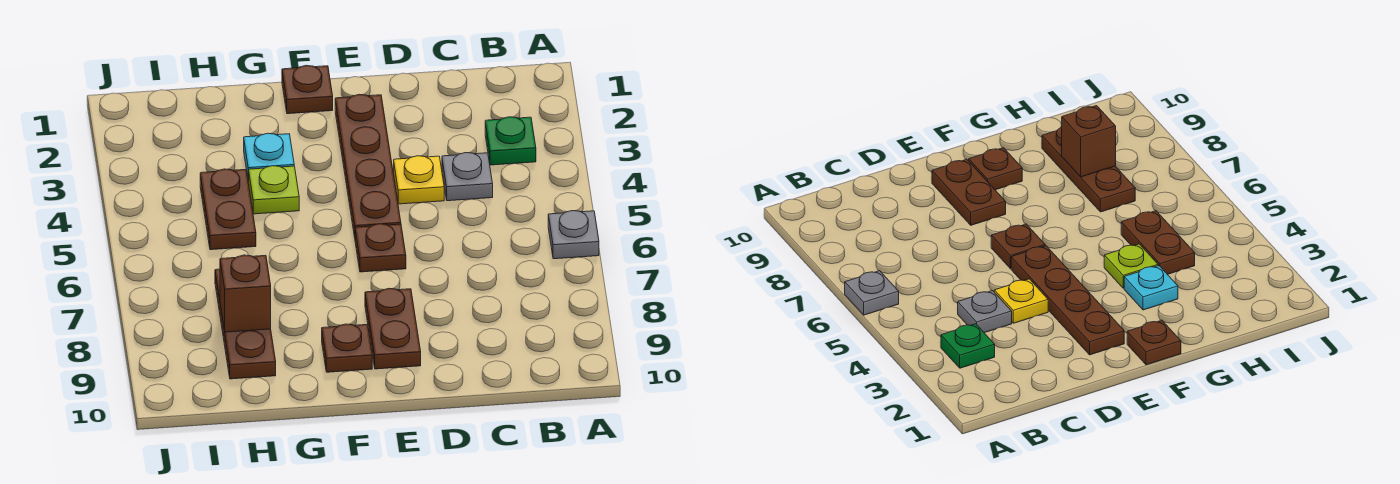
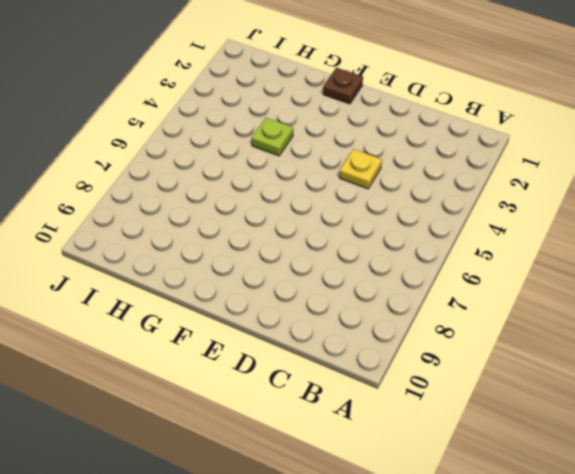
none -> grey plate A6 level 1
none -> green plate B3 level 1
none -> grey plate C4 level 1

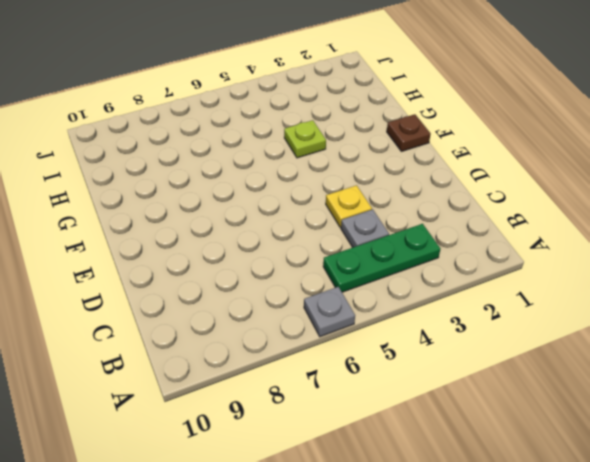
green plate B3:B5 level 1 -> green plate B3 level 1
none -> brown plate E2:E5 level 1
none -> brown plate E6 level 1
none -> brown plate E8:E9 level 1

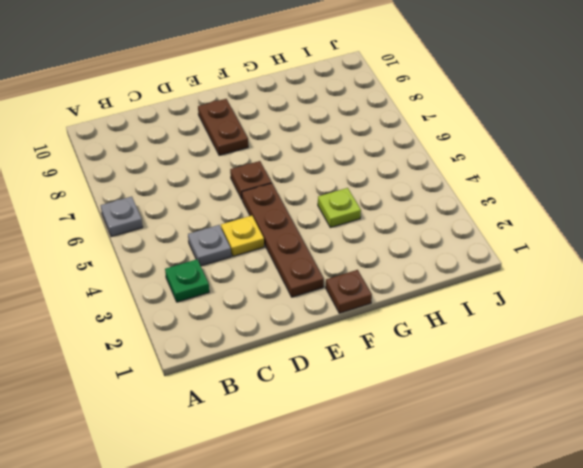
none -> brown plate F9 level 1
none -> cyan plate G3 level 1
none -> brown plate H4:H5 level 1

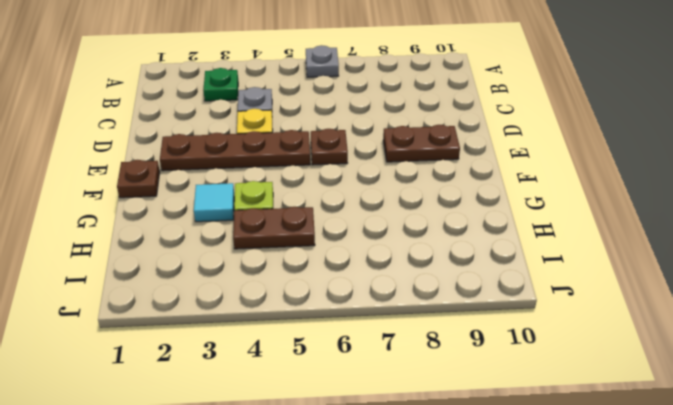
cyan tile G3 level 1 -> cyan plate G3 level 1
none -> brown plate F9 level 1
none -> brown plate H7:H9 level 1
none -> brown brick H8 level 2

